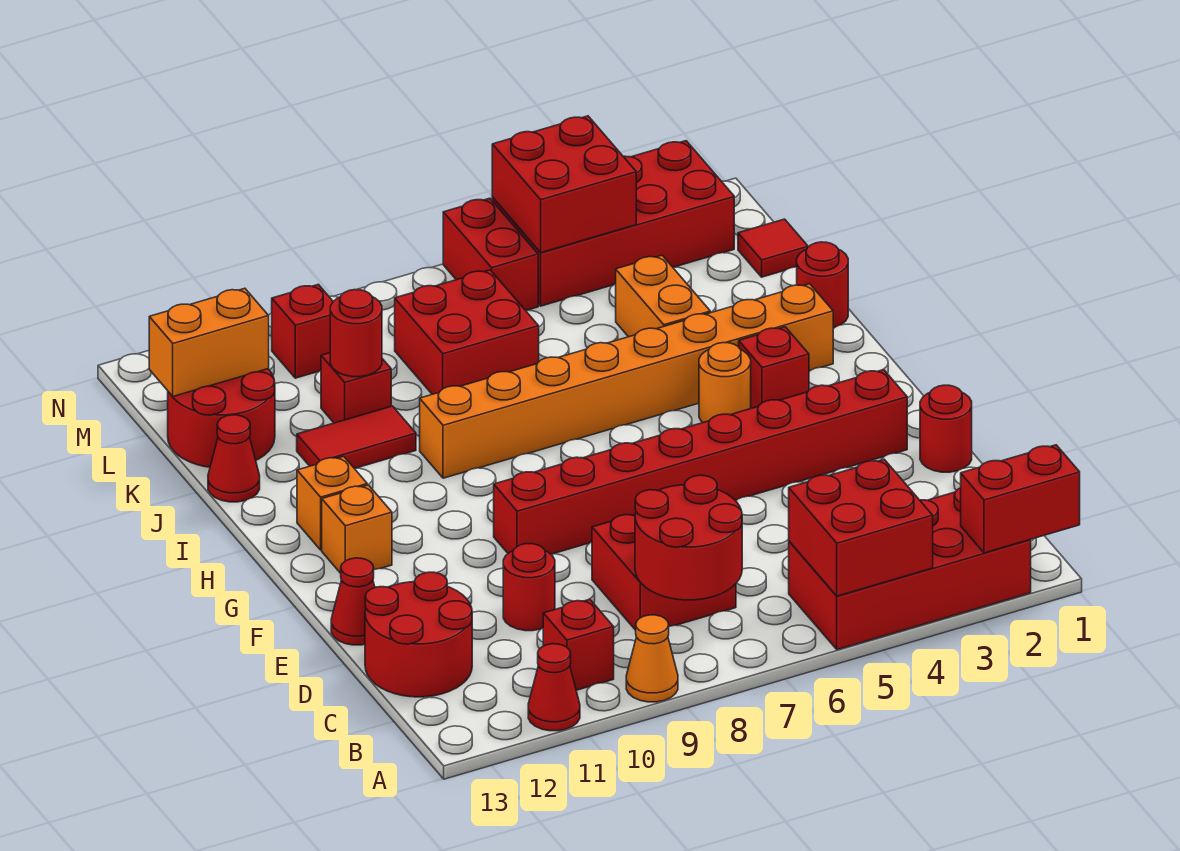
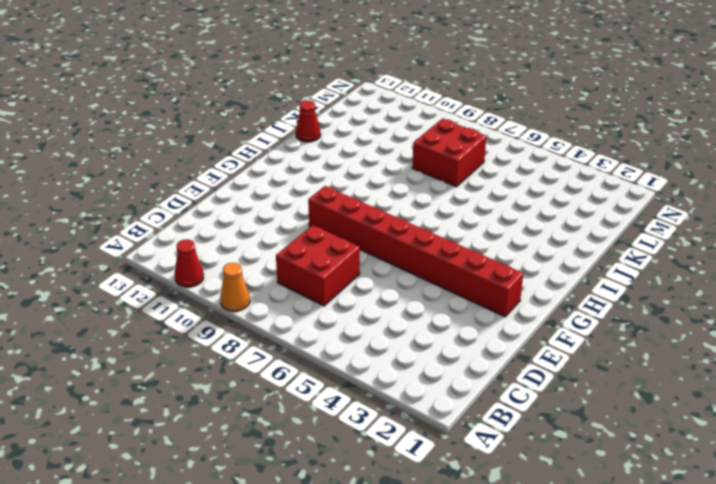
none -> red brick A2:B5 level 1
none -> red brick B10 level 1
none -> red round brick C12:D13 level 1
none -> red round brick D10 level 1

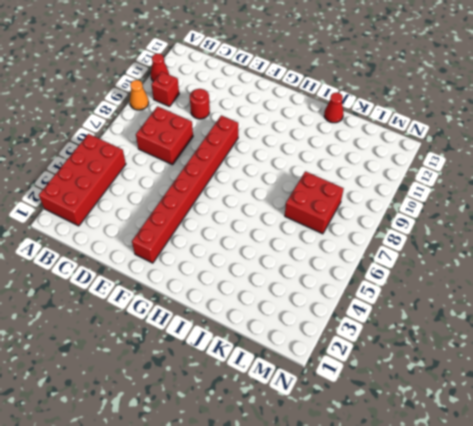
none -> red round brick C12:D13 level 1
none -> red round brick E1 level 1
none -> red cone E13 level 1
none -> orange brick G12 level 1

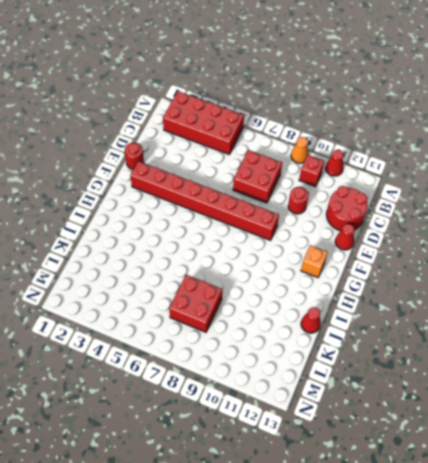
none -> red brick H3 level 1
none -> orange round brick H4 level 1
none -> orange brick H12 level 1
none -> orange brick I2:I9 level 1

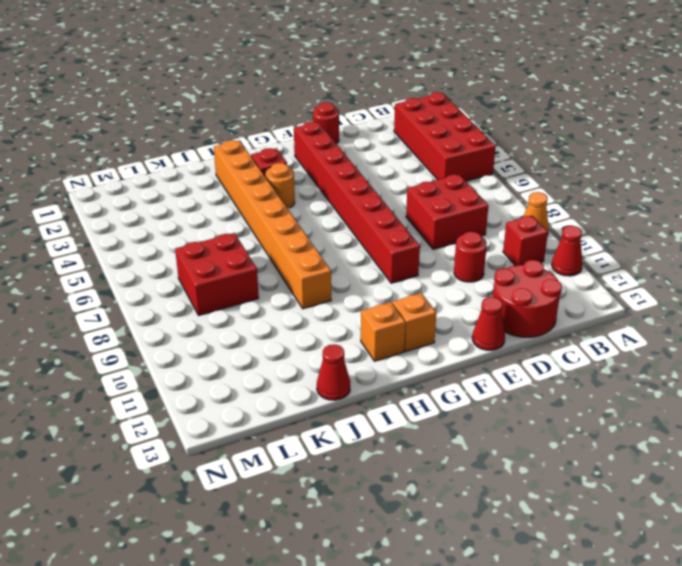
none -> red round brick J1 level 1
none -> orange brick J4:K4 level 1
none -> red tile J10:J11 level 1
none -> red brick K10 level 1

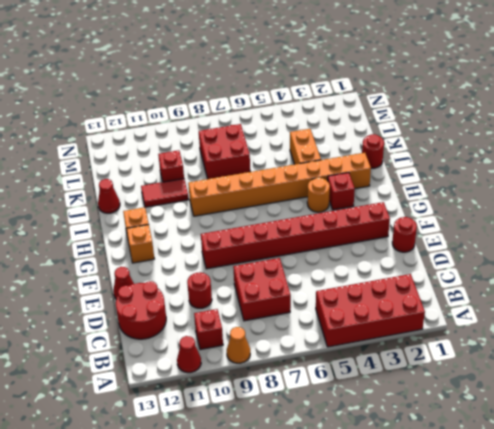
none -> red round brick K12:L13 level 1
none -> red tile L1 level 1
none -> red brick M2:N5 level 1
none -> red brick M6:N6 level 1

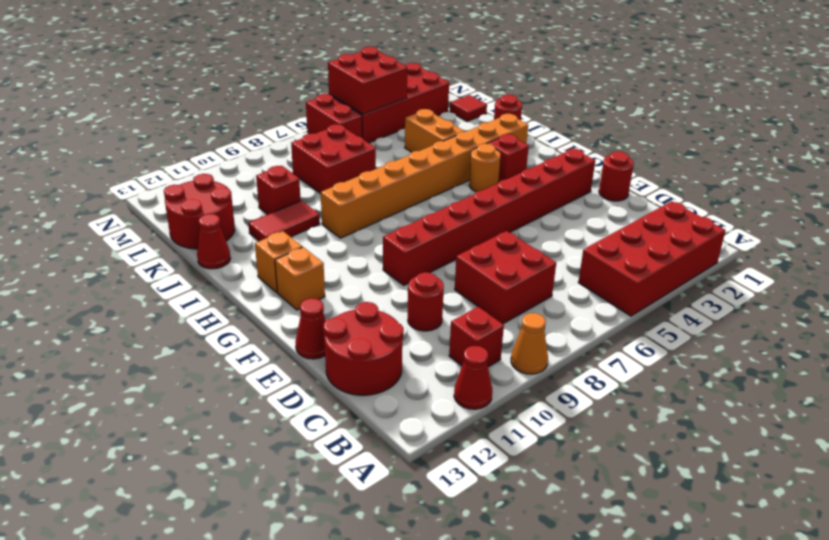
none -> red brick M10 level 1
none -> red brick A1:A2 level 2
none -> red brick A4:B5 level 2
none -> red round brick B7:C8 level 2

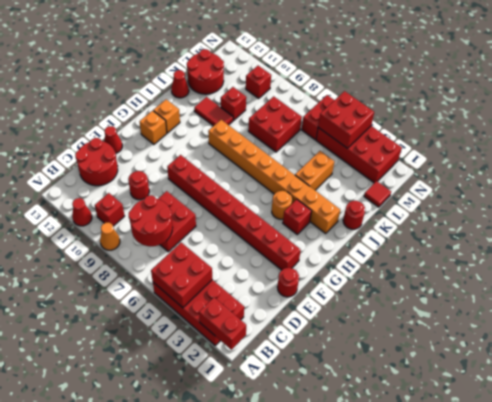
none -> red round brick K10 level 2
none -> orange brick L12:L13 level 2

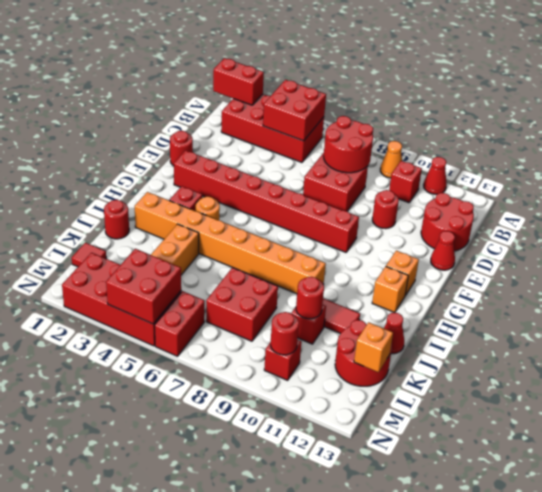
orange brick L13 level 2 -> orange brick L12:L13 level 2
red round brick M10 level 2 -> none

